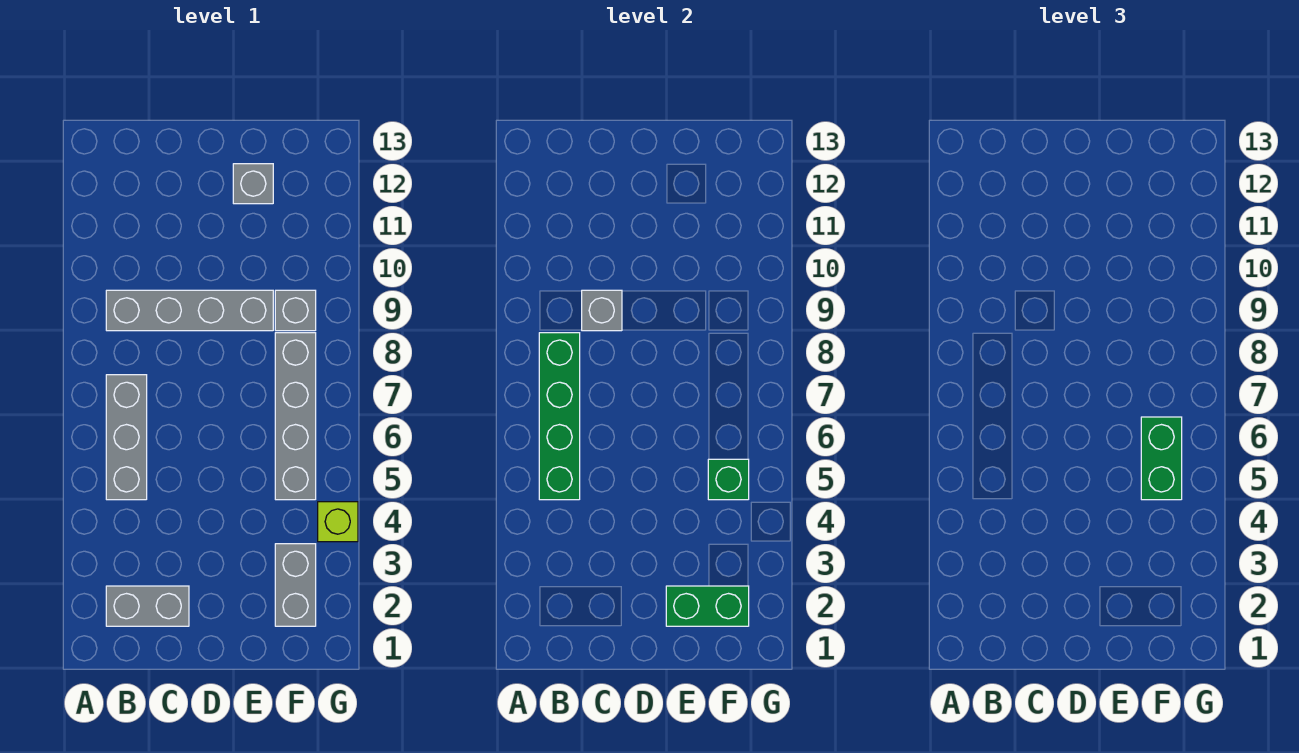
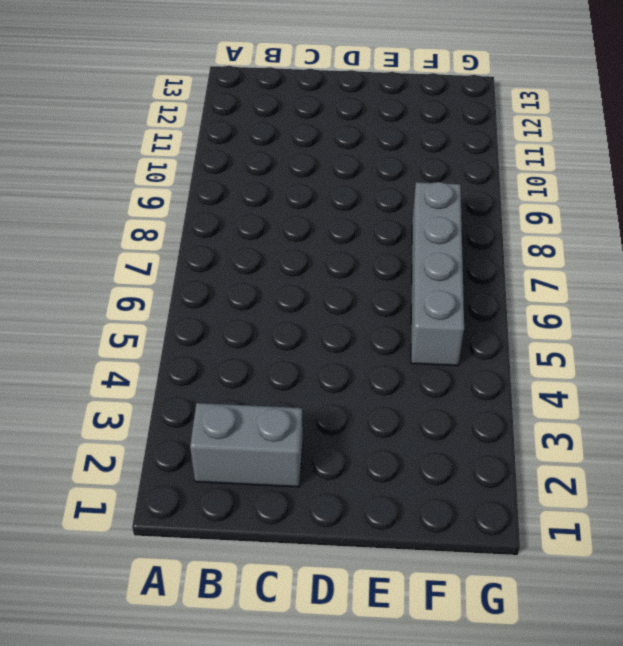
none -> grey brick B5:B7 level 1
none -> grey brick B9:E9 level 1
none -> grey brick E12 level 1

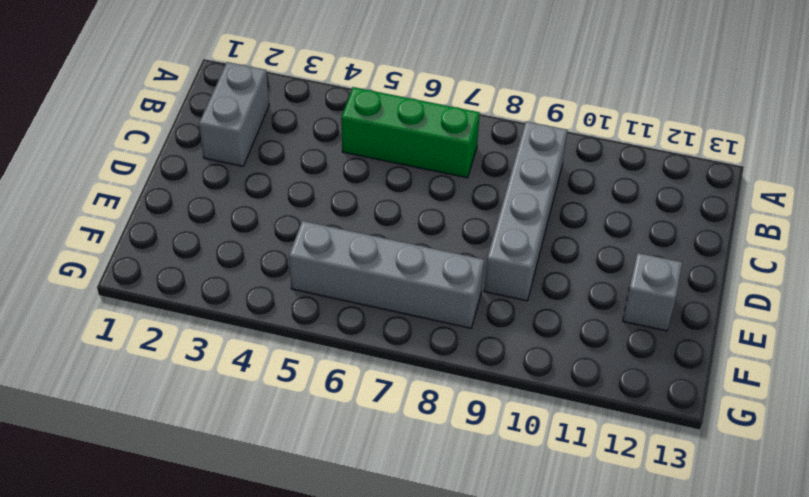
green brick B5:B7 level 1 -> grey brick B5:B7 level 1
none -> grey brick F2:F3 level 1
none -> grey brick F9 level 1
none -> lime brick G4 level 1

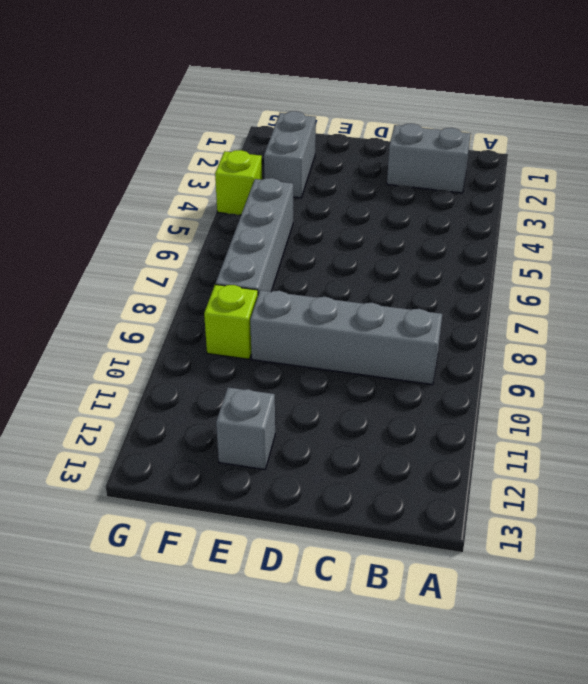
lime brick F9 level 1 -> grey brick F9 level 1
none -> grey brick B5:B7 level 1
none -> green brick B5:B8 level 2
none -> grey brick C9 level 2

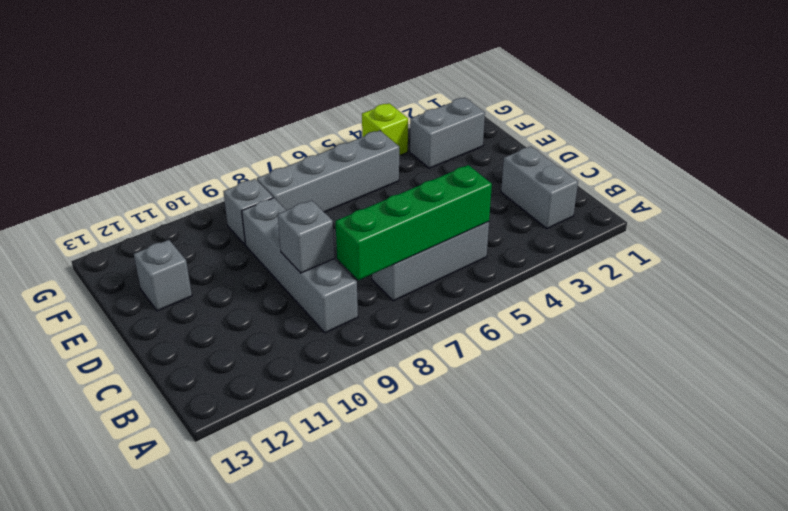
none -> green brick E2:F2 level 2
none -> green brick F5 level 2
none -> green brick F5:F6 level 3

